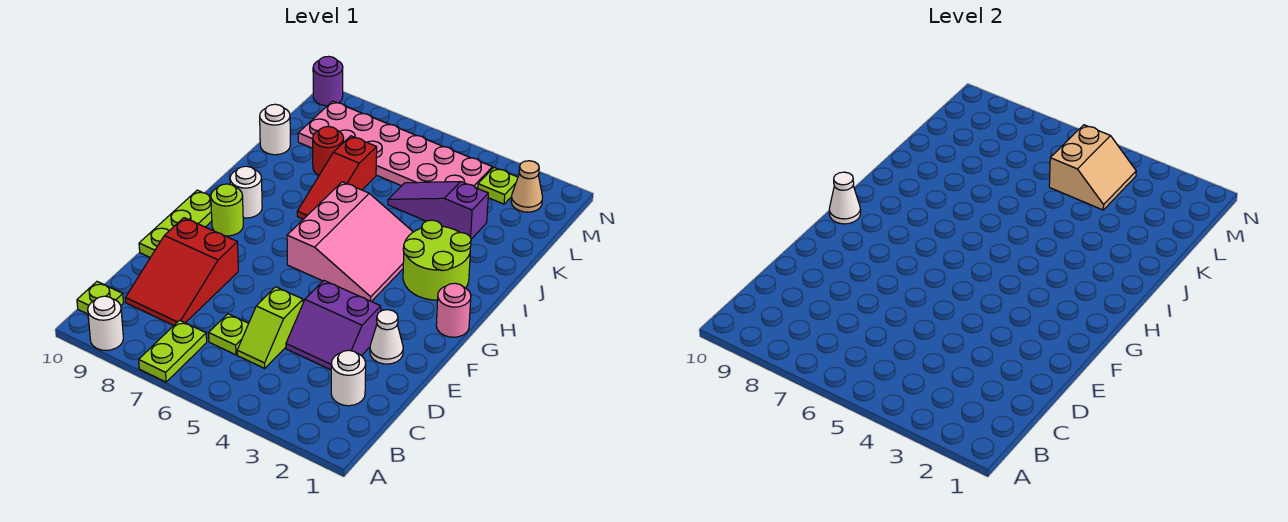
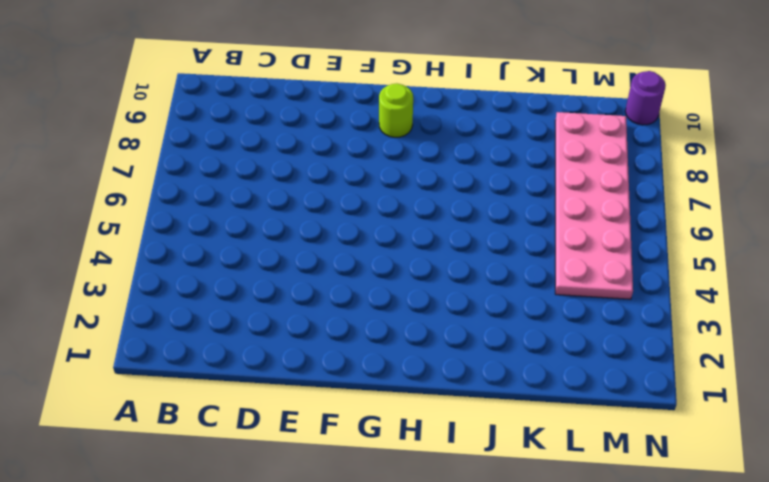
none -> lime plate A7:B7 level 1
none -> white round brick A9 level 1
none -> lime plate B10 level 1

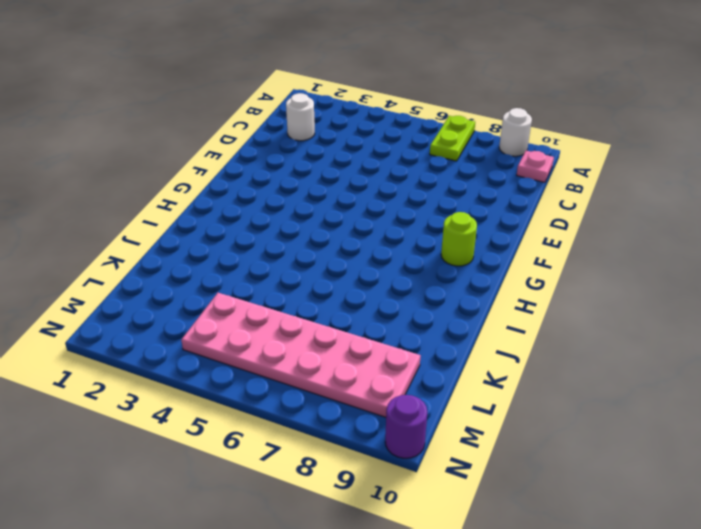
pink plate B10 level 1 -> lime plate B10 level 1
none -> lime slope C5:D5 level 1 top D
none -> lime plate C6 level 1
none -> red slope C8:E9 level 1 top E

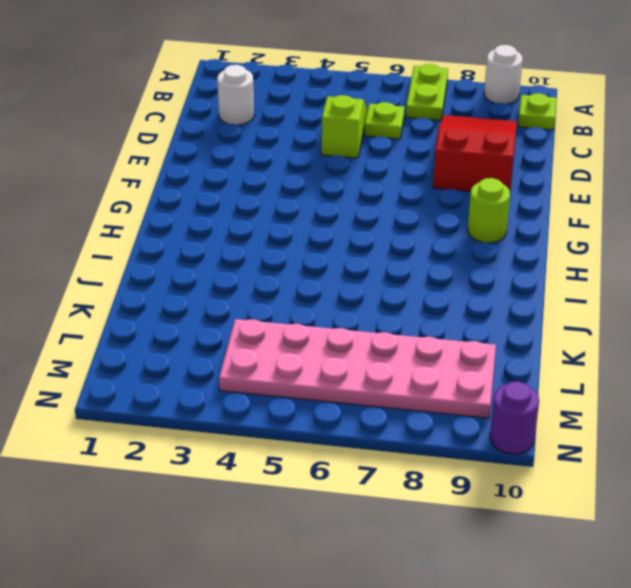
none -> purple slope D3:E4 level 1 top E
none -> white cone E2 level 1
none -> lime plate E10:G10 level 1

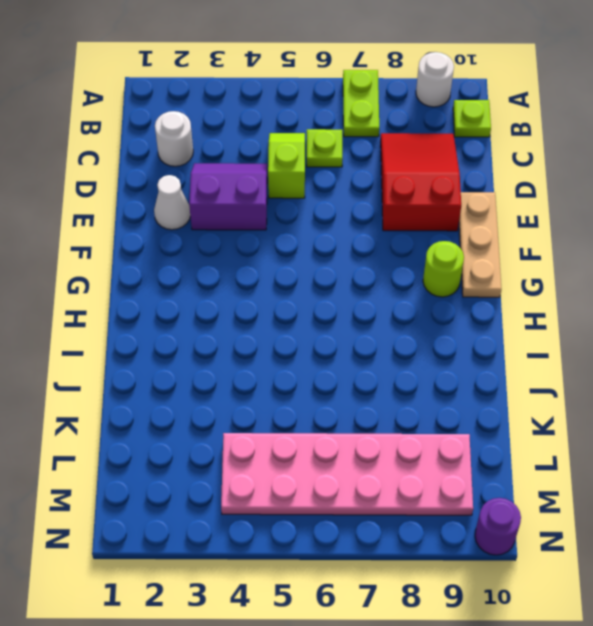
tan plate E10:G10 level 1 -> lime plate E10:G10 level 1
none -> pink round brick G1 level 1
none -> pink slope G4:I6 level 1 top 6
none -> lime round brick H2:I3 level 1

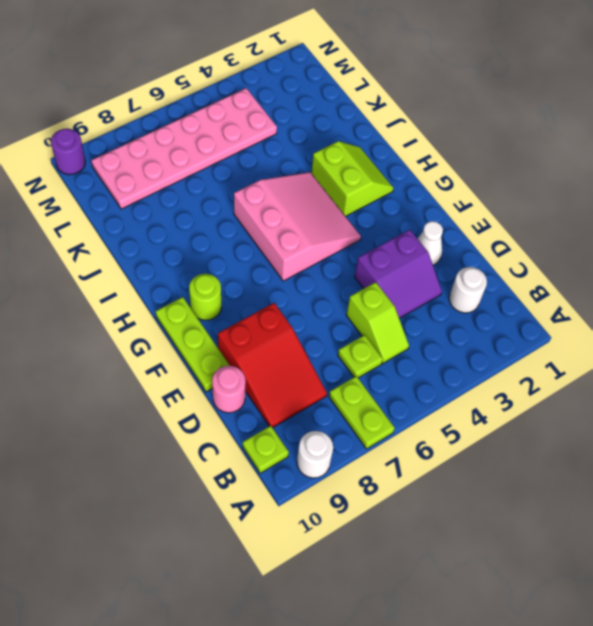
pink round brick D10 level 1 -> pink round brick G1 level 1
lime slope H2:I3 level 1 top 3 -> lime round brick H2:I3 level 1
none -> white round brick H9 level 1
none -> red slope I7:K7 level 1 top K
none -> purple slope K3:K5 level 1 top 3

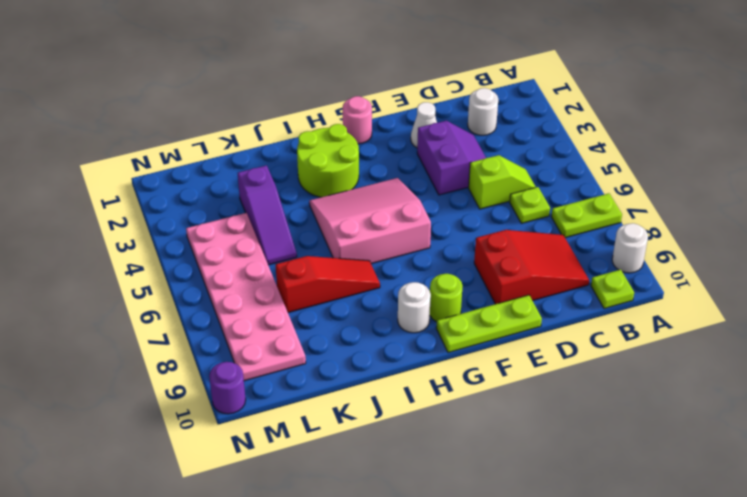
none -> red round brick K8 level 1
none -> white round brick K10 level 1
none -> tan cone M2 level 1

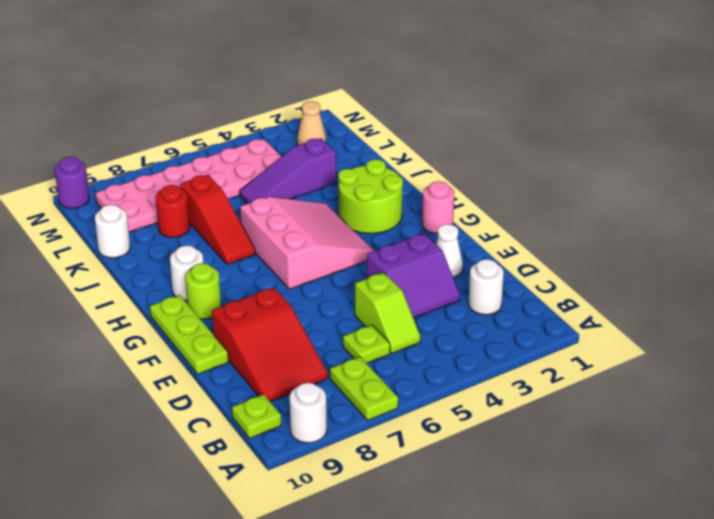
none -> lime plate M3 level 1
none -> white cone G10 level 2
none -> tan slope L4:M5 level 2 top 5

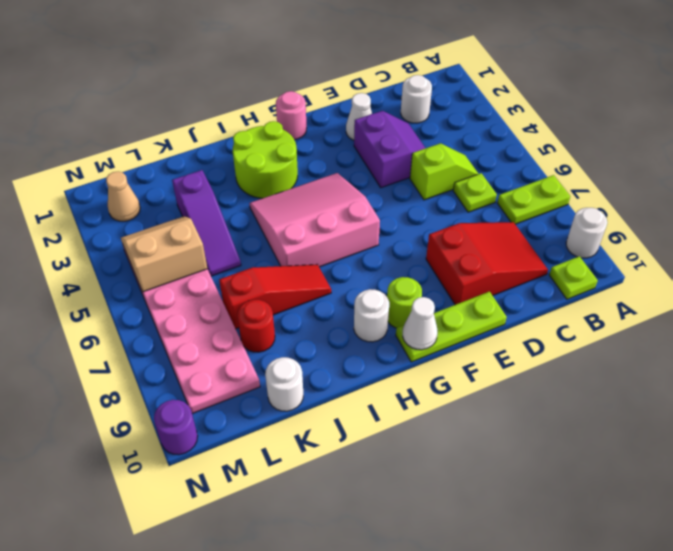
none -> lime plate M3 level 1

